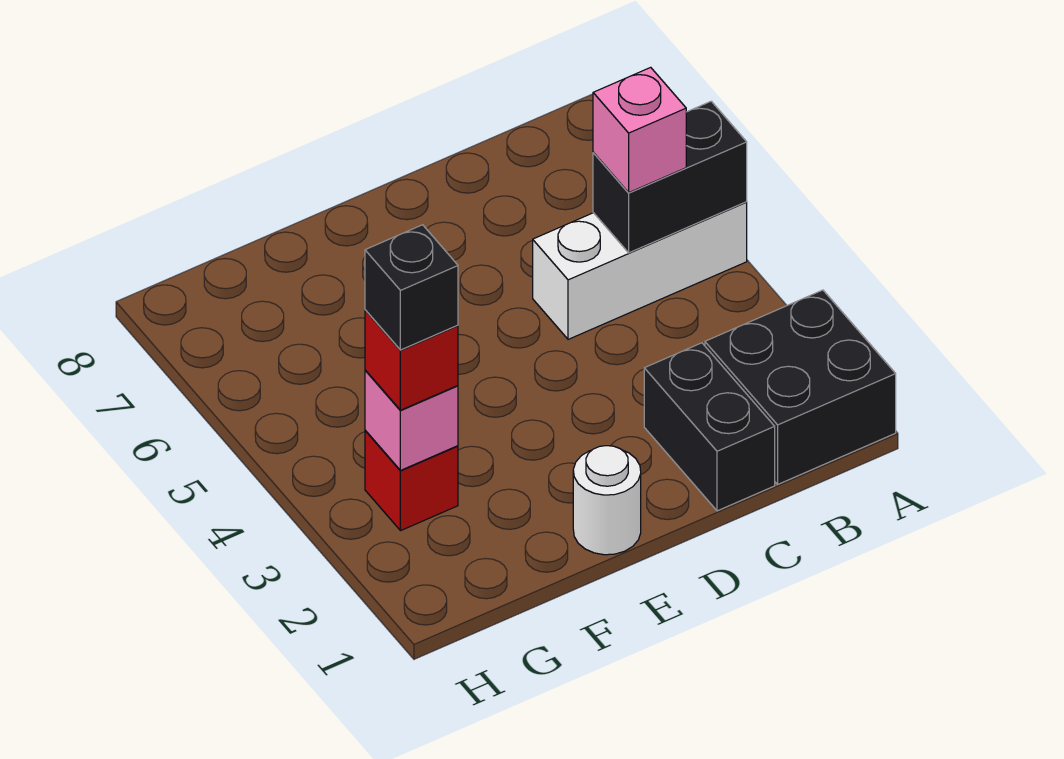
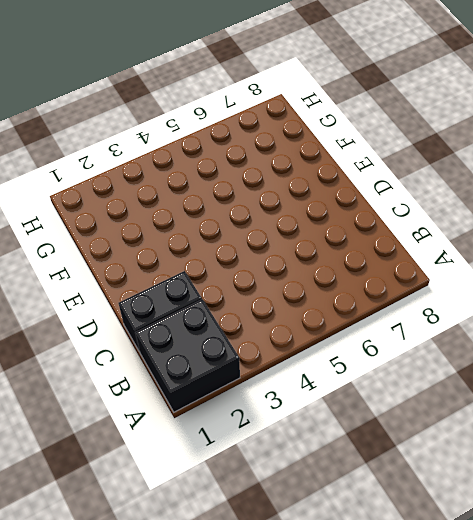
none -> white brick A5:C5 level 1
none -> white round brick E1 level 1

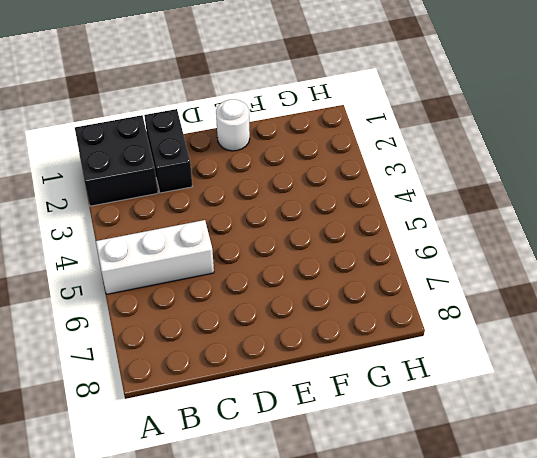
none -> red brick G3 level 1
none -> black brick A5:B5 level 2

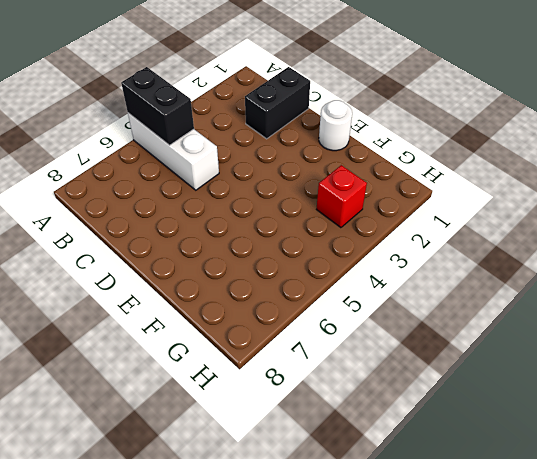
none -> black brick A1:B2 level 1
none -> pink brick G3 level 2

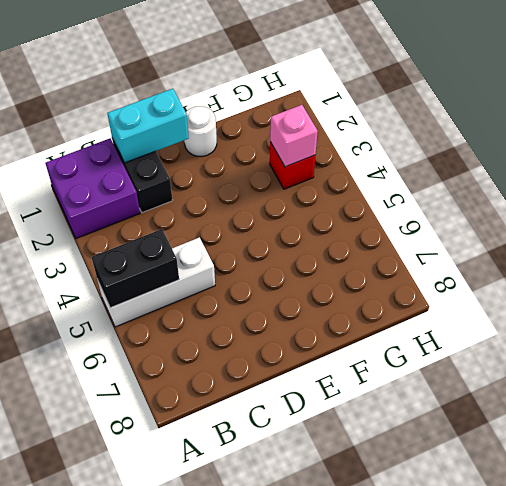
purple brick A1:B2 level 1 -> black brick A1:B2 level 1
cyan brick C1:D1 level 2 -> none
none -> pink brick B5 level 3
none -> red brick G3 level 3

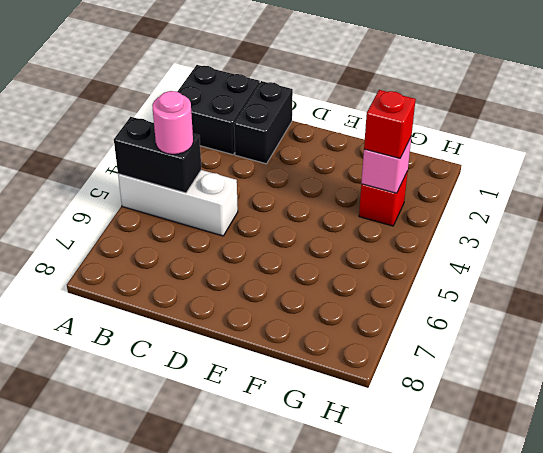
pink round brick B5 level 3 -> pink brick B5 level 3
none -> white round brick E1 level 1
none -> black brick G3 level 4

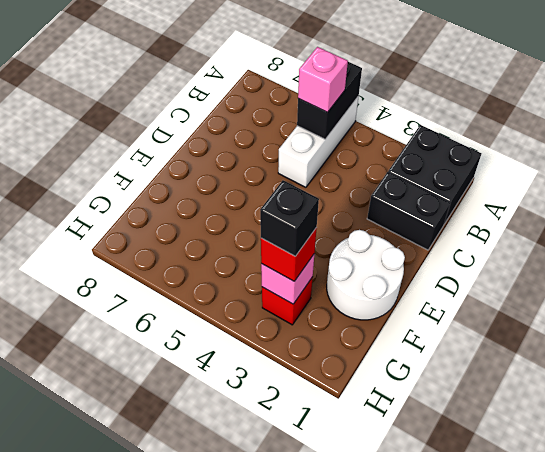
white round brick E1:F2 level 1 -> white round brick E1 level 1

